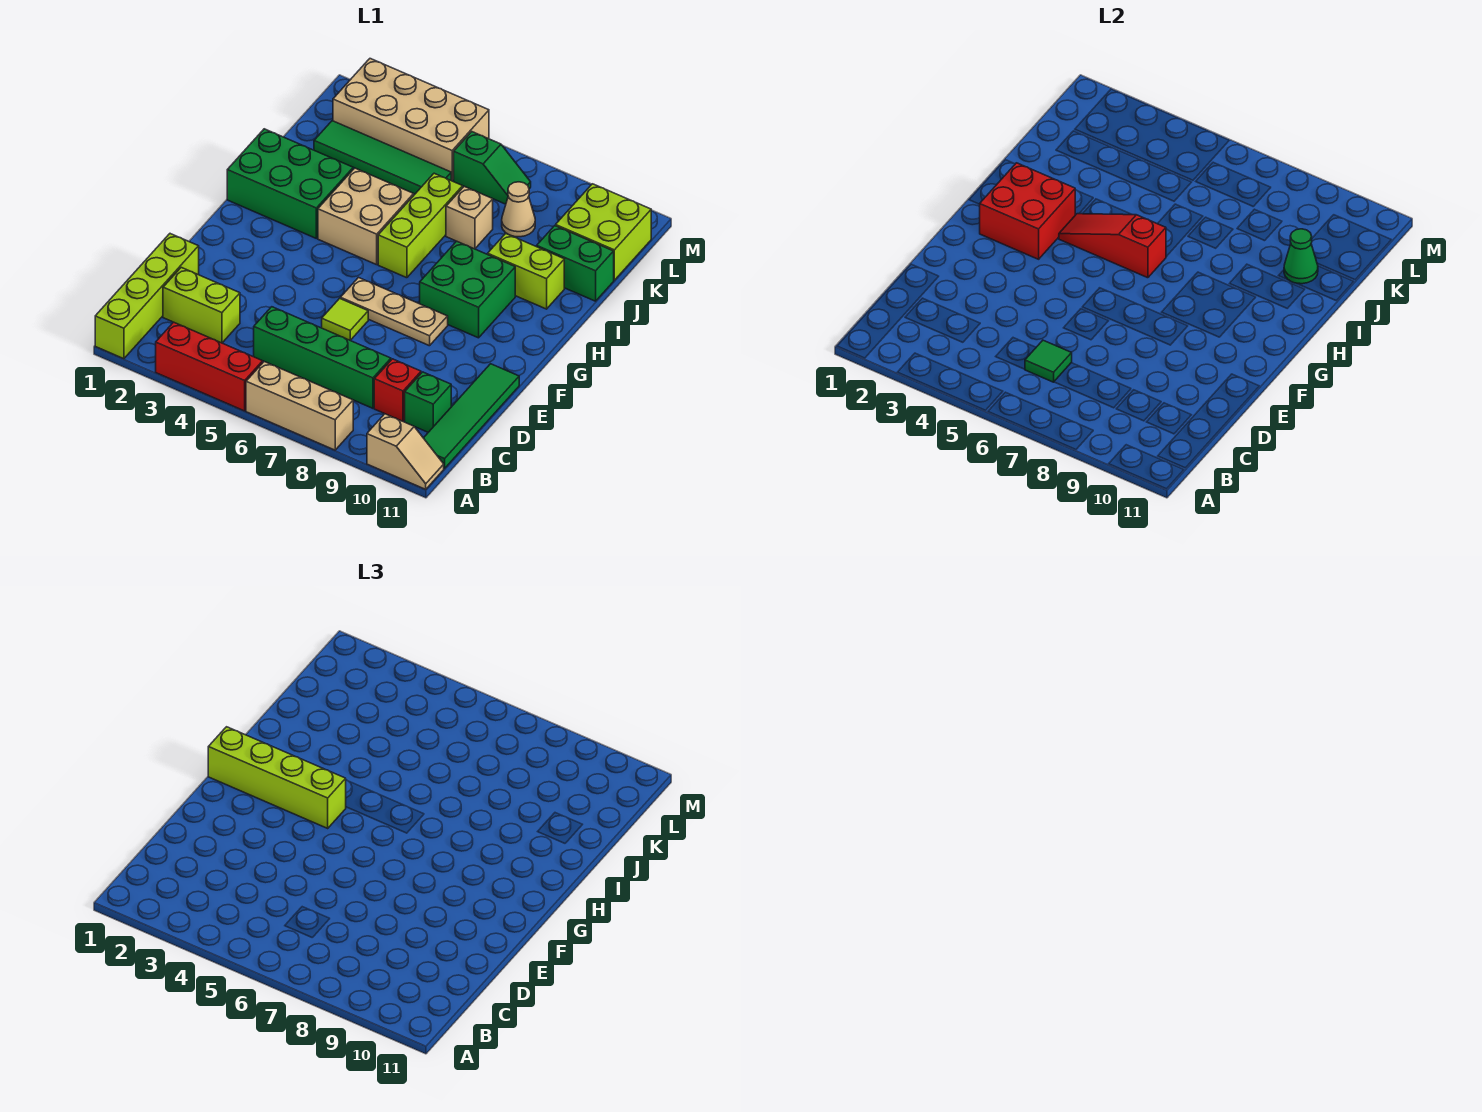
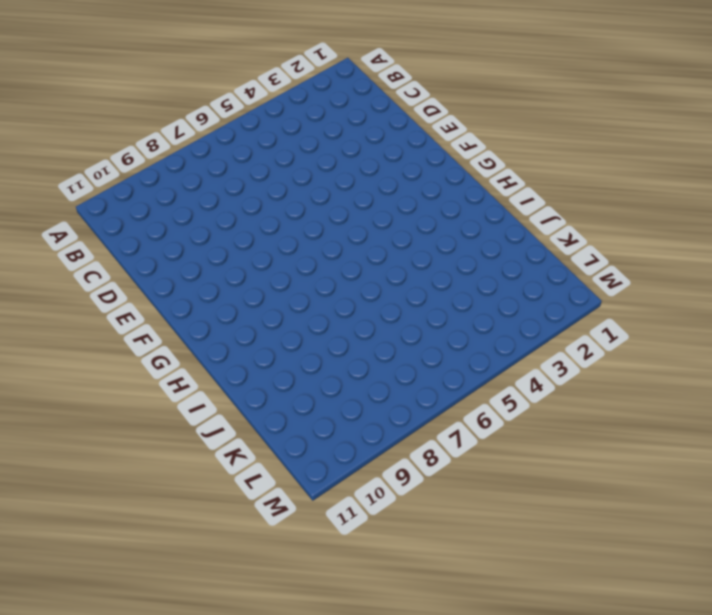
none -> lime brick A1:D1 level 1
none -> red brick A3:A5 level 1
none -> tan brick A6:A8 level 1

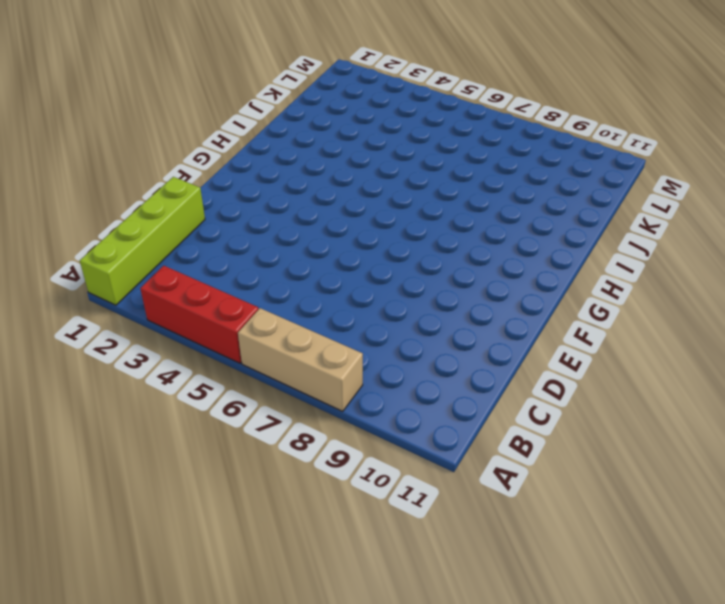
none -> tan slope A10:A11 level 1 top 10
none -> green tile B11:E11 level 1
none -> lime brick C2:C3 level 1

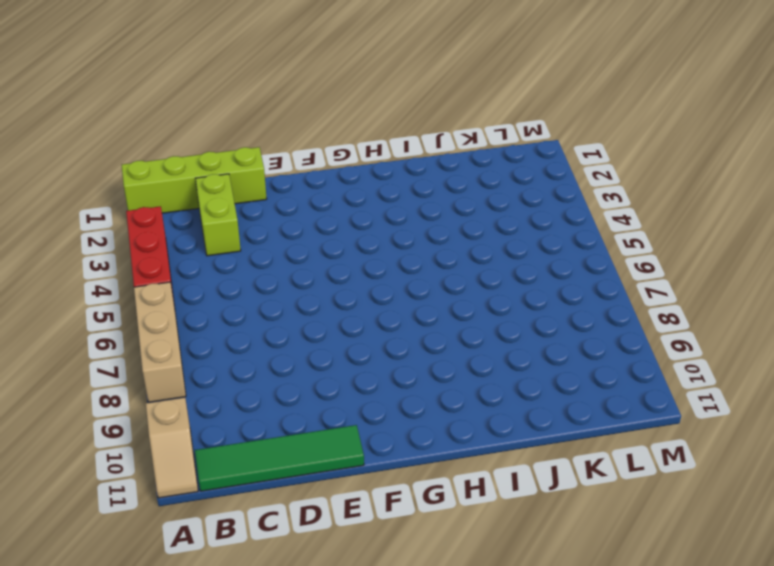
none -> green brick C5:C8 level 1
none -> red brick C9 level 1
none -> green brick C10 level 1

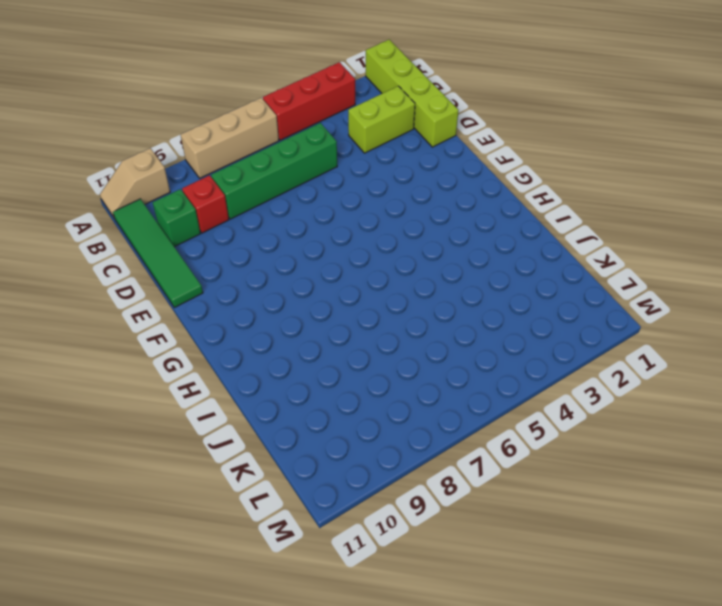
none -> lime tile E6 level 1
none -> tan plate F6:F8 level 1
none -> green brick G8:H9 level 1

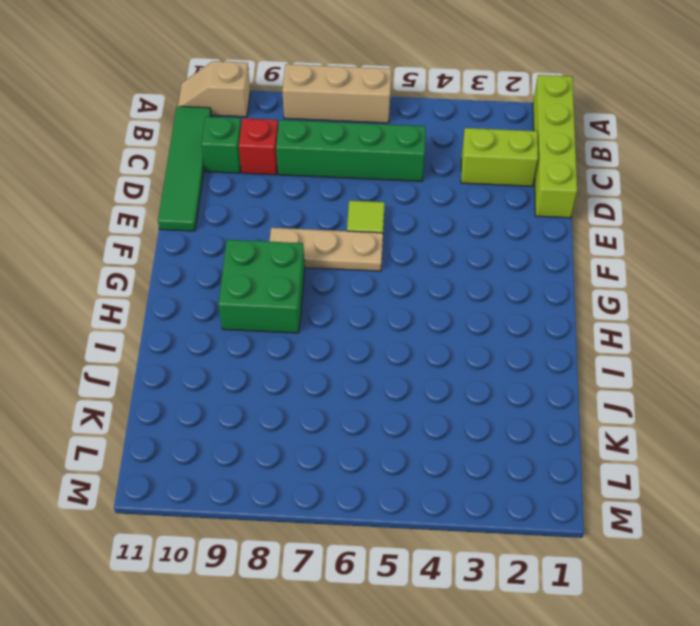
none -> red brick A3:A5 level 1
none -> green brick H1:I3 level 1
none -> tan brick H4:I5 level 1

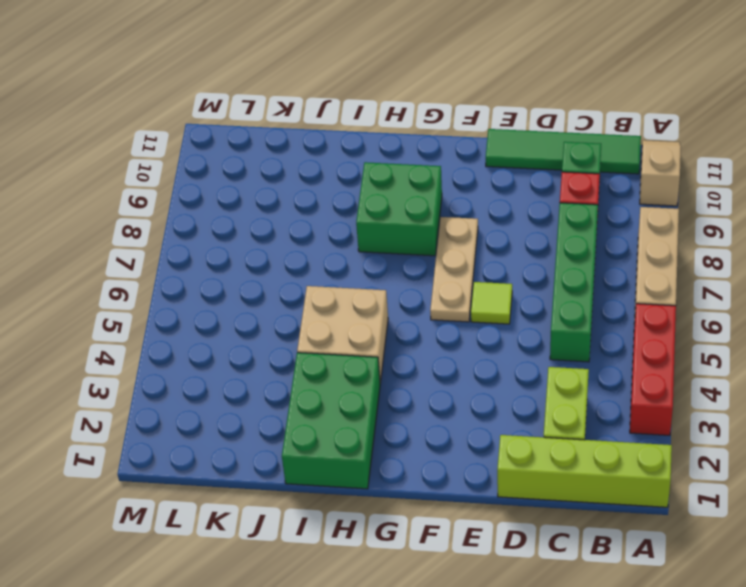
none -> lime brick H6:J6 level 1
none -> lime brick I9:I10 level 1
none -> tan brick J7 level 1

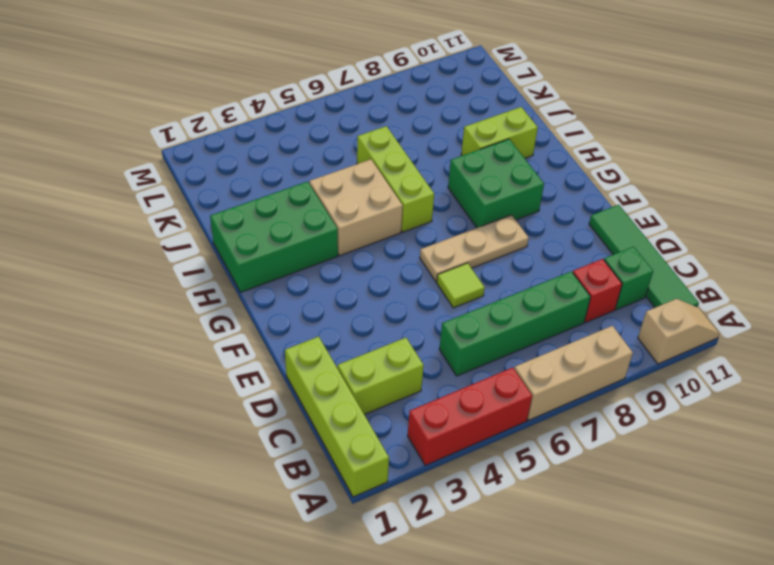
none -> tan brick J7 level 1
none -> green brick J10:J11 level 1
none -> green tile K2:K5 level 1

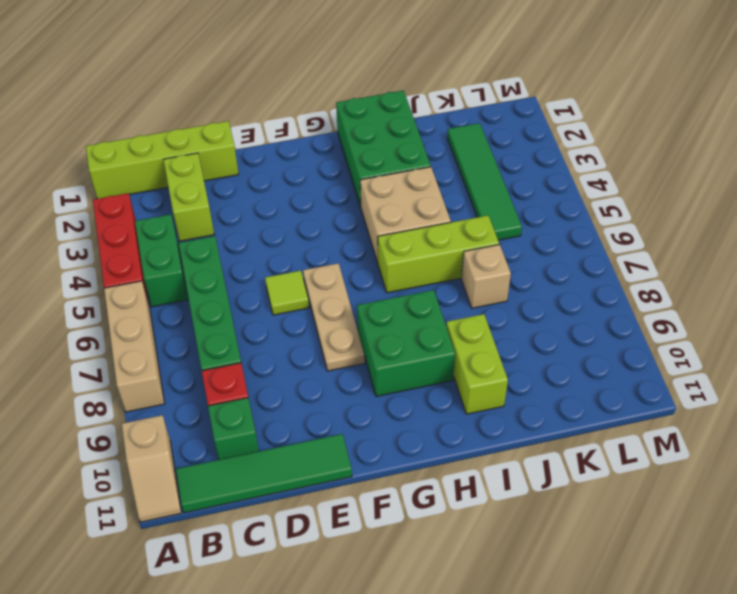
green brick B4:B5 level 1 -> green brick J10:J11 level 1
none -> tan cone K8 level 1
none -> lime brick K10:L11 level 1
none -> tan brick L2:M5 level 1

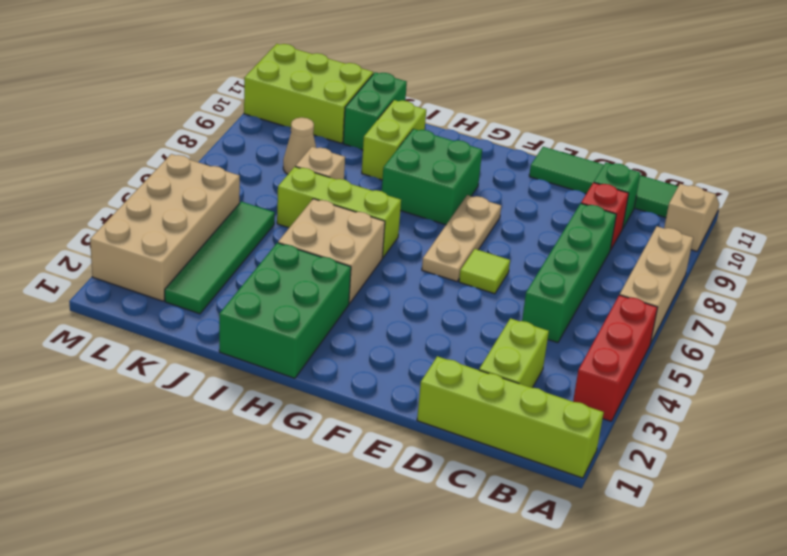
lime brick K10:M11 level 1 -> lime brick K10:L11 level 1
none -> green slope L6:L7 level 1 top 6
none -> green tile C6 level 2
none -> red brick G2:H3 level 2

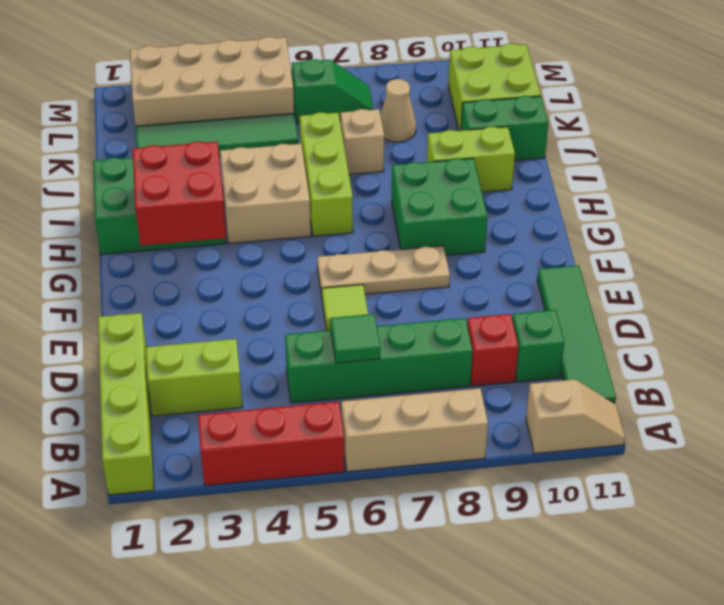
none -> red slope H4:H6 level 2 top 6
none -> green cone J10 level 2
none -> lime brick G1:G4 level 3

